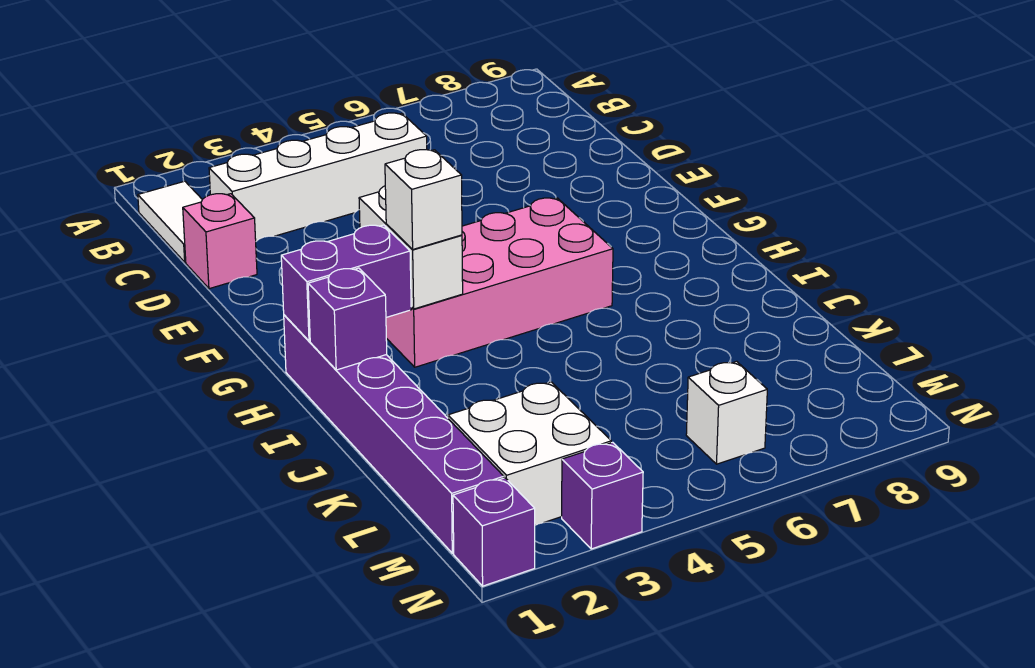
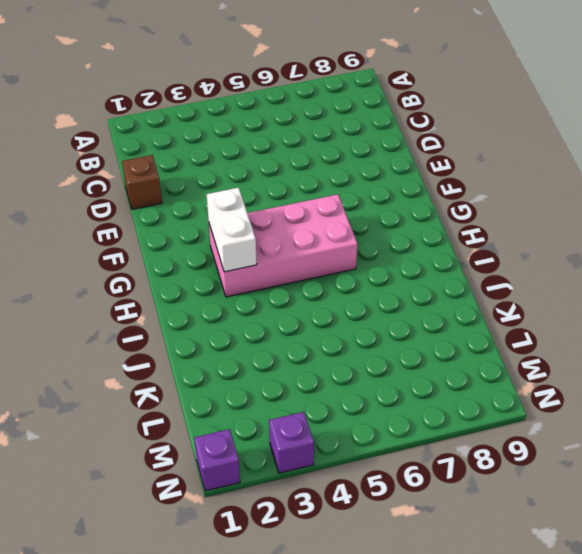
brown brick D1 level 1 -> pink brick D1 level 1
none -> white tile B1:C1 level 1
none -> white brick C2:C5 level 1
none -> purple brick H1:M1 level 1

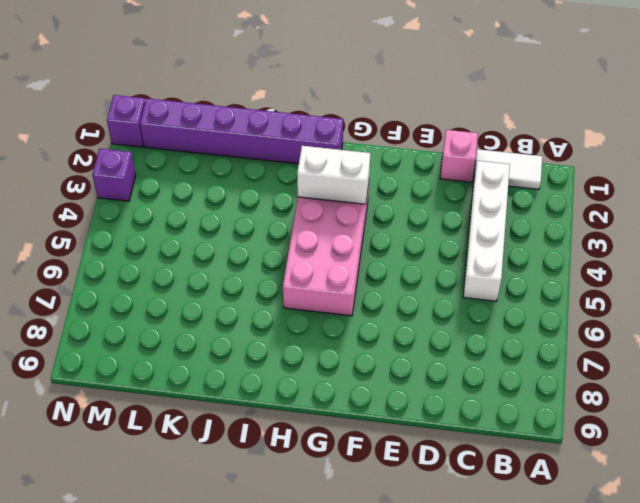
none -> white brick L2:M3 level 1
none -> white brick M6 level 1
none -> purple brick H1:H2 level 2

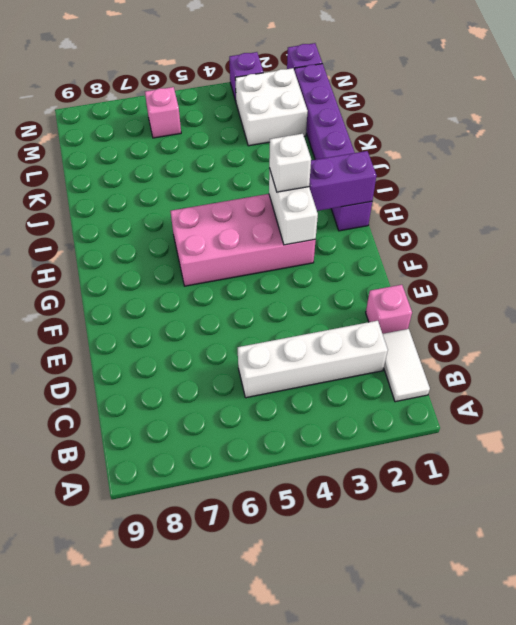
pink brick M6 level 1 -> white brick M6 level 1
none -> purple brick I1 level 2

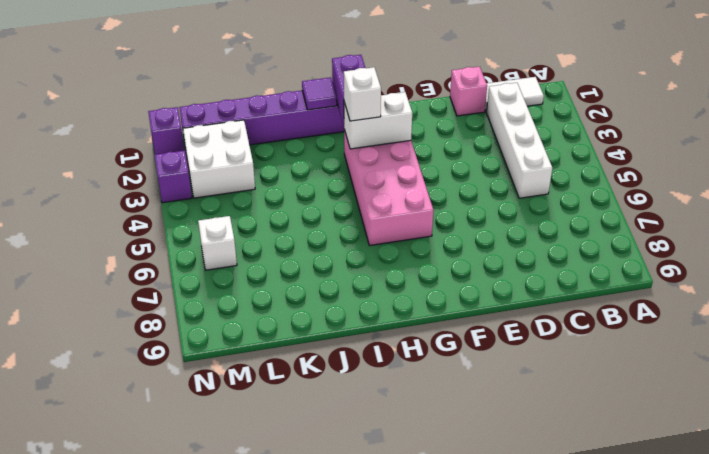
purple tile I1 level 2 -> purple brick I1 level 2

